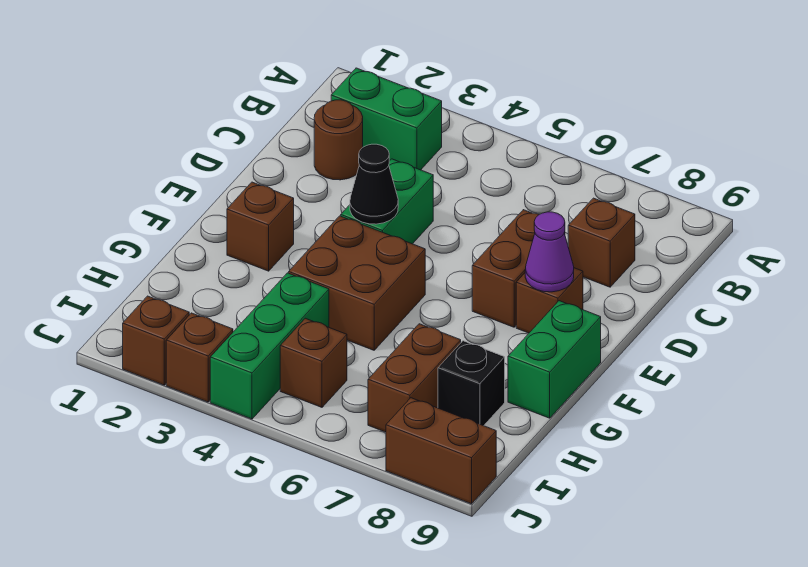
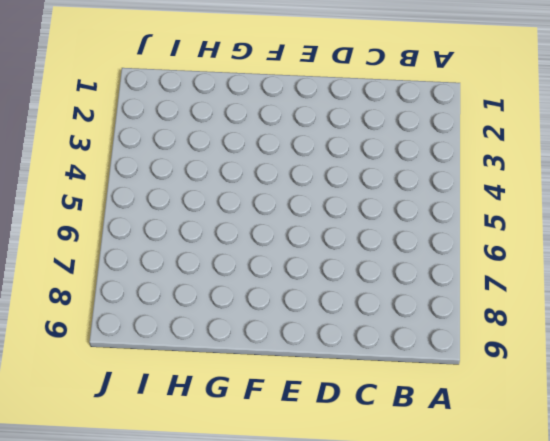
none -> green brick B2:B3 level 1
none -> brown round brick C2 level 1
none -> brown brick C8 level 1

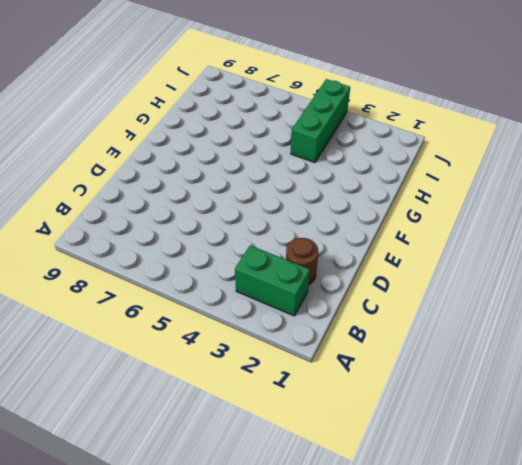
none -> brown brick C8 level 1
none -> green brick D4:E4 level 1
none -> brown brick D7:E7 level 1

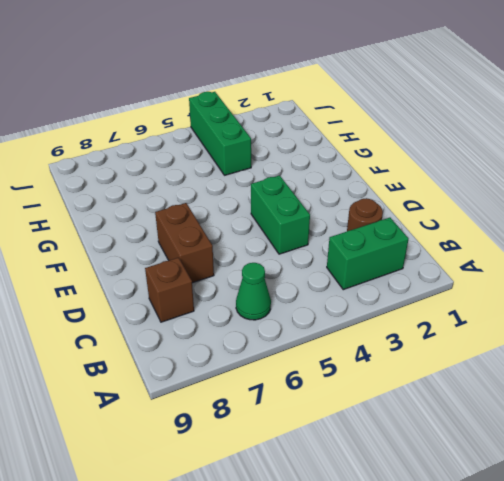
green cone B6 level 1 -> none
none -> brown brick E8 level 1
none -> brown brick F2 level 1
none -> brown brick F4:G5 level 1

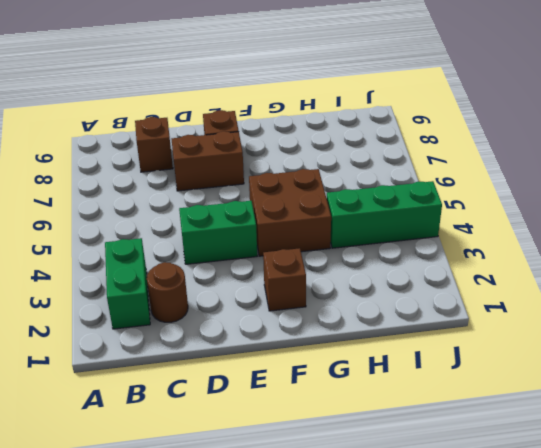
none -> green brick F9:G9 level 1
none -> brown brick H7:I7 level 1
none -> black brick H8 level 1

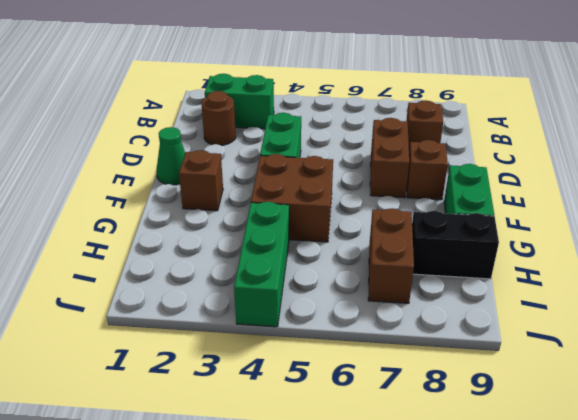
green cone E1 level 1 -> none
black brick H8:H9 level 1 -> black brick H8 level 1
none -> brown brick I5 level 1
none -> brown brick J2 level 1
none -> brown brick J3 level 1

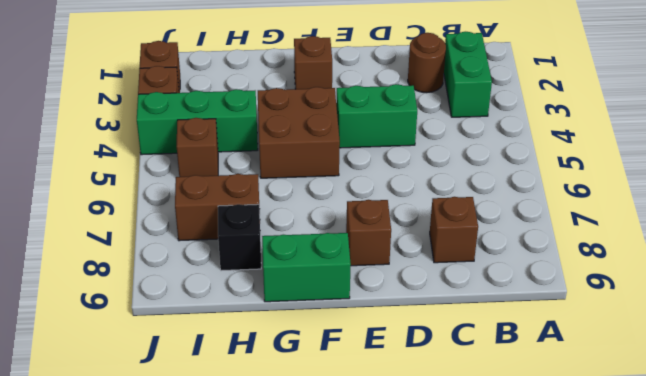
none -> brown brick D7:E7 level 1
none -> brown brick J8:J9 level 1
none -> black cone E4 level 2

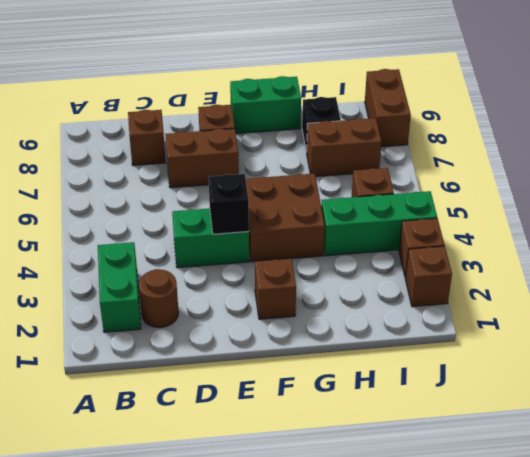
black brick E4 level 2 -> black cone E4 level 2
none -> purple cone E8 level 2

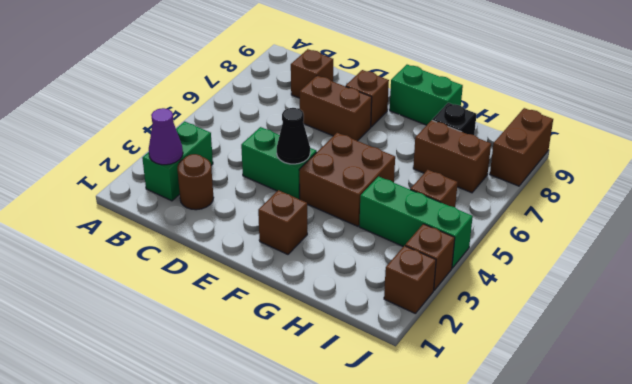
purple cone B2 level 2 -> purple cone E8 level 2

